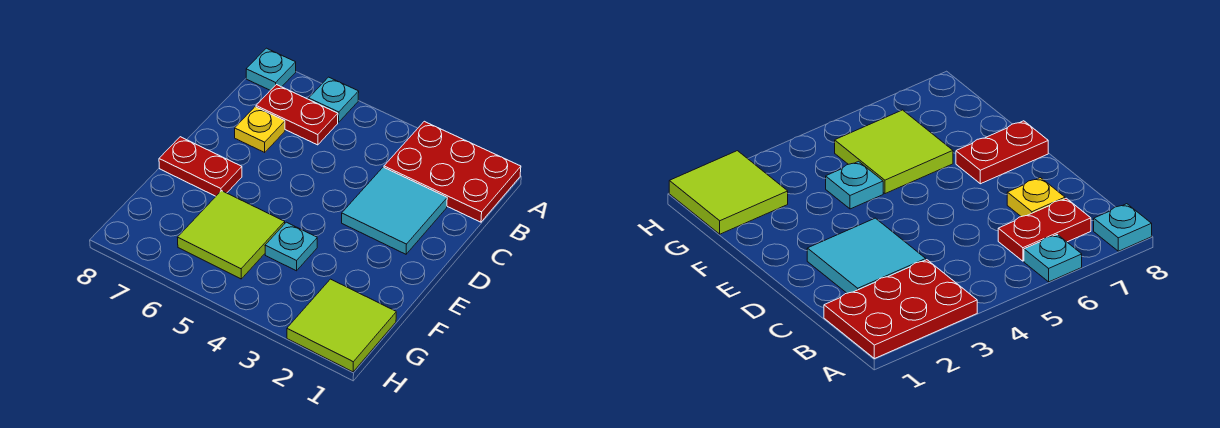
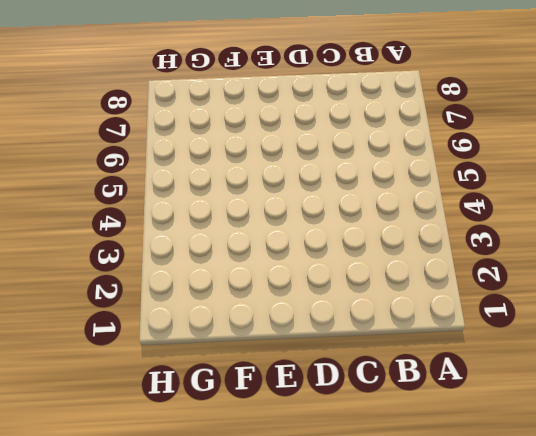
none -> red plate A1:B3 level 1
none -> cyan plate A6 level 1

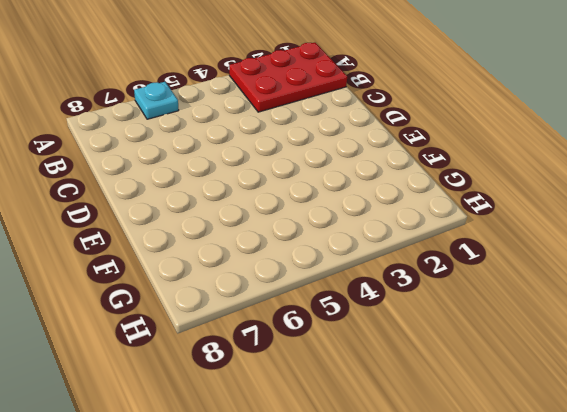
none -> cyan plate A8 level 1
none -> red plate B6:B7 level 1

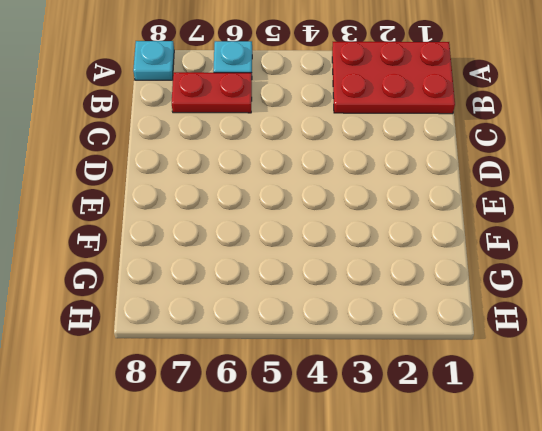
none -> cyan tile C2:D3 level 1
none -> yellow plate C7 level 1

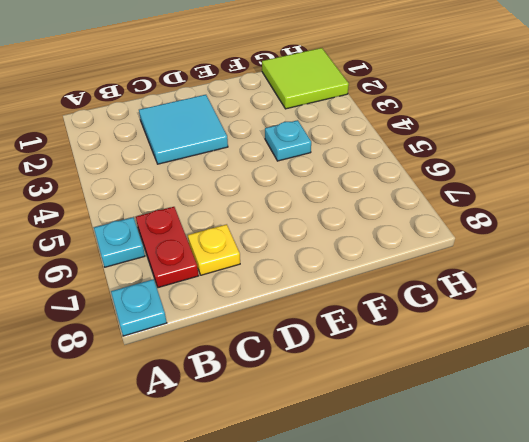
none -> red plate A1:B3 level 1
none -> red plate E7:E8 level 1

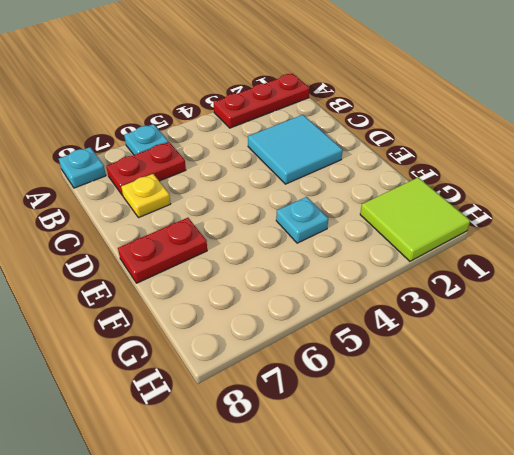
red plate A1:A3 level 1 -> red plate A1:B3 level 1
none -> lime tile F5:G6 level 1

